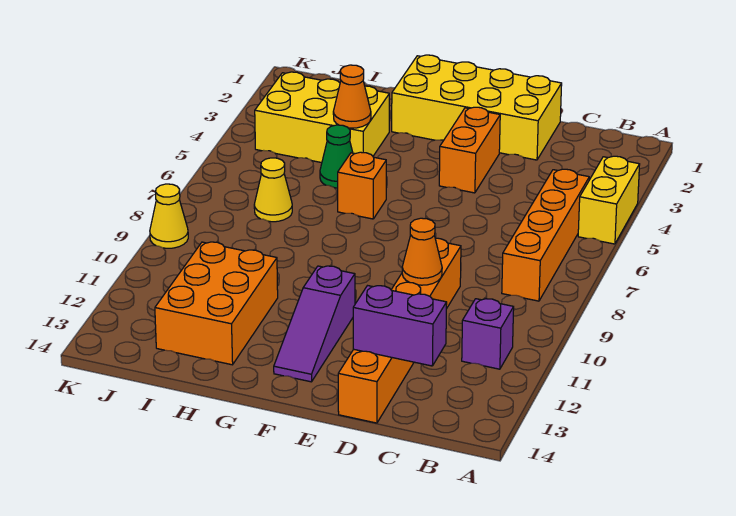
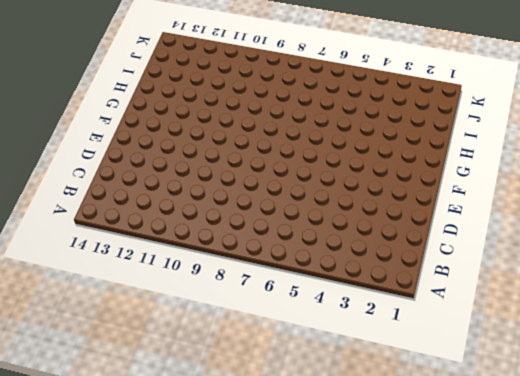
none -> yellow brick A4:A5 level 1
none -> orange brick B5:B8 level 1
none -> purple brick B11 level 1

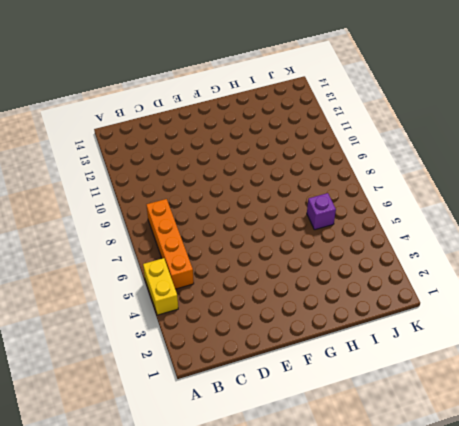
purple brick I6 level 1 -> purple brick B11 level 1
none -> yellow brick D1:G2 level 1
none -> orange brick D9:D14 level 1
none -> orange brick E3:E4 level 1

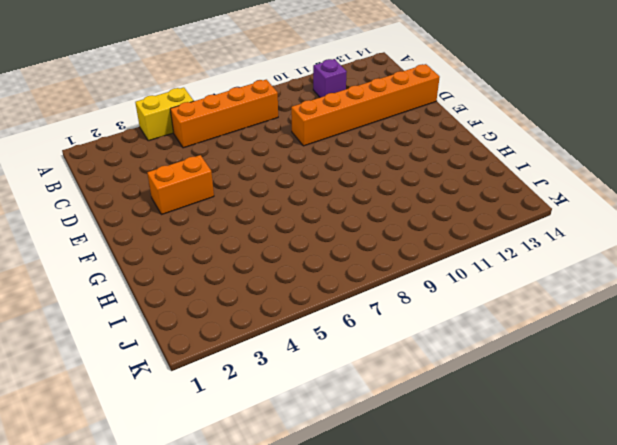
none -> yellow brick D1:G2 level 1
none -> purple slope F11:F13 level 1 top 11
none -> orange brick G6 level 1

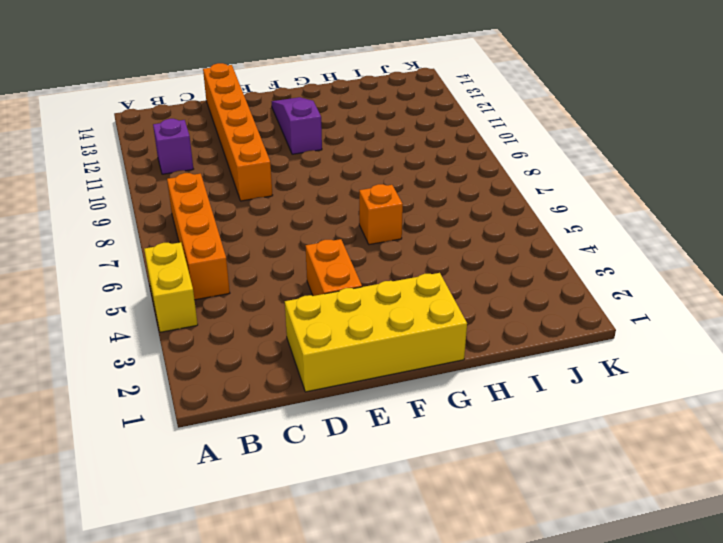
none -> yellow brick H3:J4 level 1
none -> green cone H5 level 1
none -> orange brick H11:I13 level 1

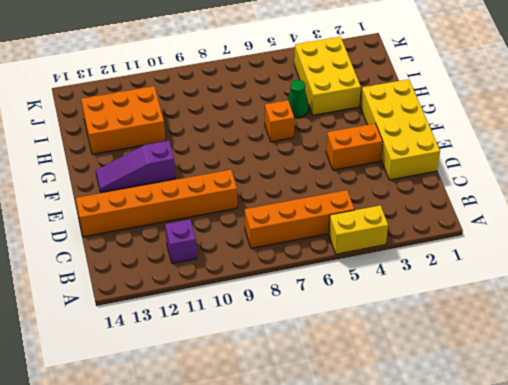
none -> yellow cone I7 level 1
none -> yellow cone K9 level 1
none -> purple brick C13:D13 level 2

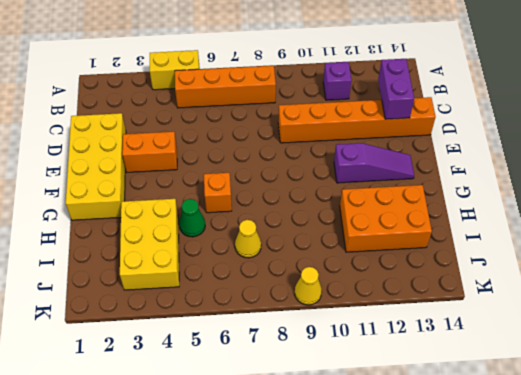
none -> orange cone D10 level 2
none -> orange cone H4 level 2

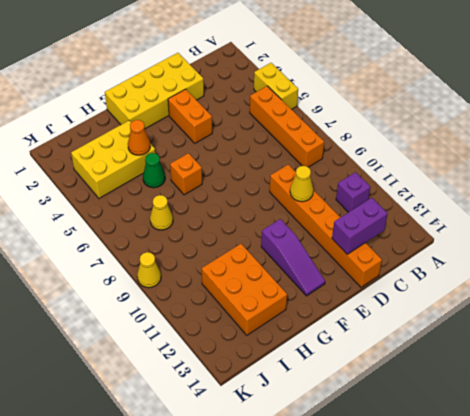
yellow cone D10 level 2 -> orange cone D10 level 2

